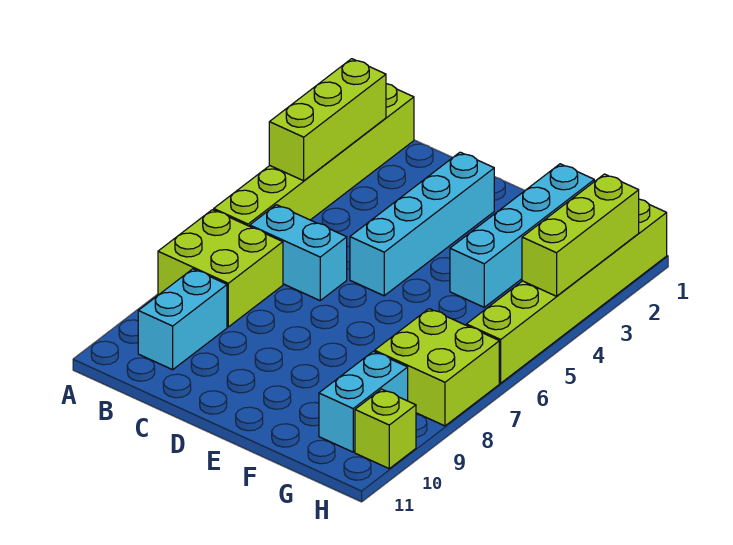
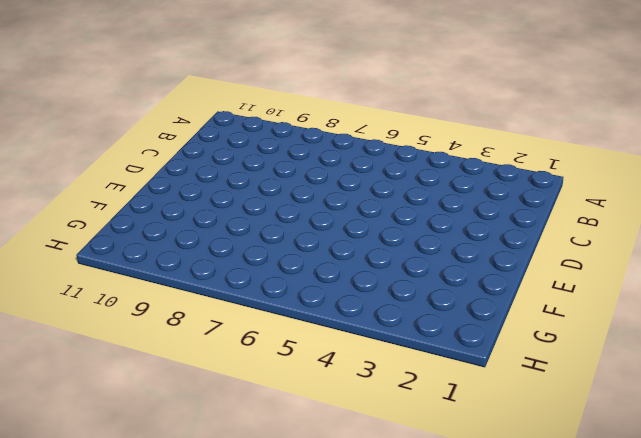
none -> lime brick A1:A6 level 1
none -> lime brick A7:B8 level 1
none -> cyan brick B6:C6 level 1

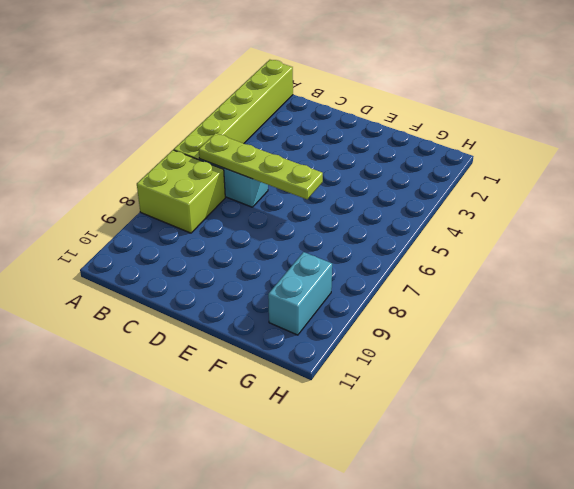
lime plate B6:E6 level 2 -> none
none -> cyan brick B9:B10 level 1
none -> cyan brick D2:D5 level 1
none -> cyan brick F1:F4 level 1

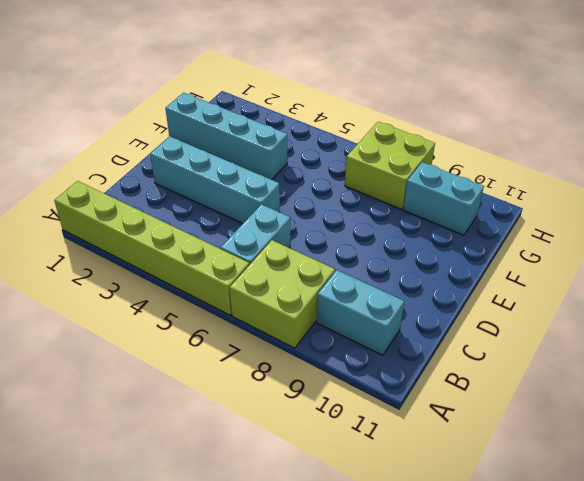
none -> lime brick H1:H6 level 1
none -> lime brick H10 level 1
none -> lime brick A2:A4 level 2

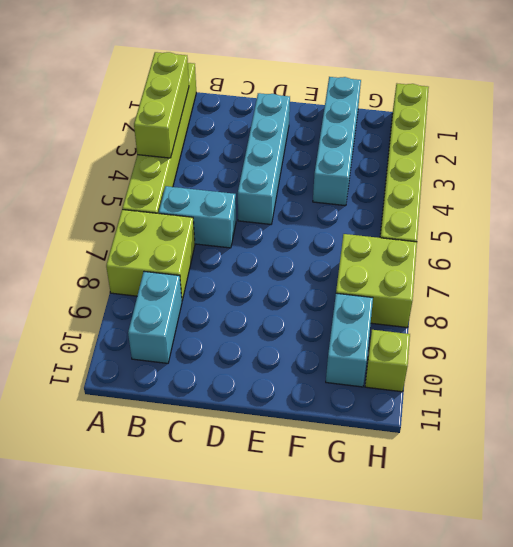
none -> lime brick H2:H4 level 2

